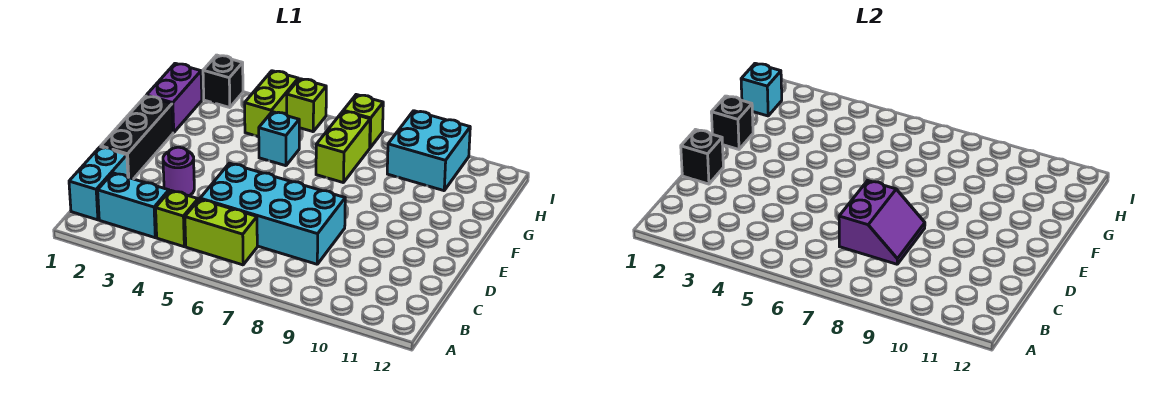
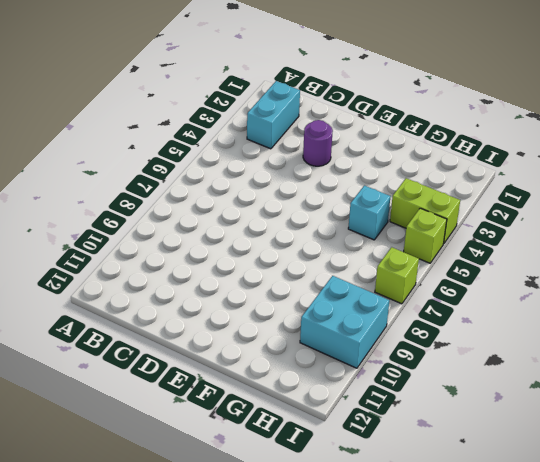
none -> cyan brick B1:C1 level 1
none -> lime brick B4 level 1
none -> lime brick B5:B6 level 1

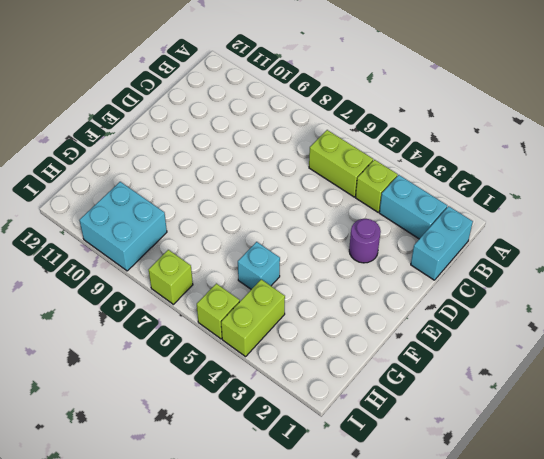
none -> cyan brick C5:D8 level 1
none -> black brick D1:F1 level 1
none -> purple brick G1:H1 level 1

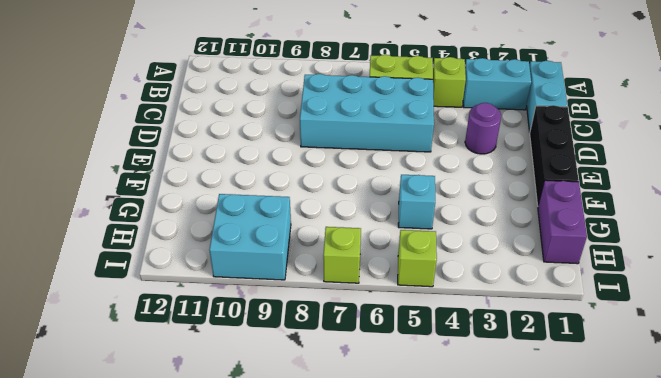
none -> lime brick G7:H7 level 1
none -> lime brick H4:I4 level 1
none -> black brick I2 level 1

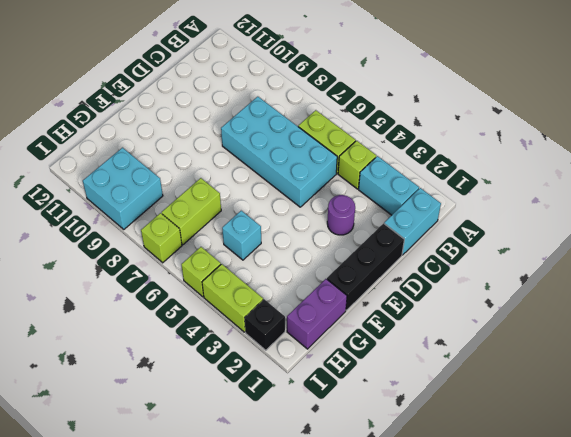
lime brick I3:I4 level 1 -> lime brick H4:I4 level 1
none -> purple slope C7:D8 level 2 top 7
none -> black brick D1 level 2
none -> black brick F1 level 2

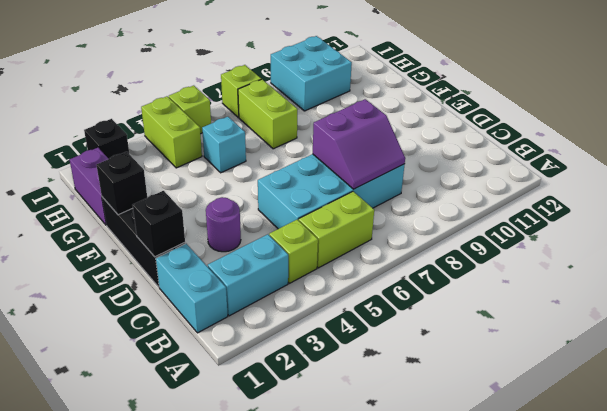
purple slope C7:D8 level 2 top D -> purple slope C7:D8 level 2 top 7
none -> cyan brick H1 level 2

